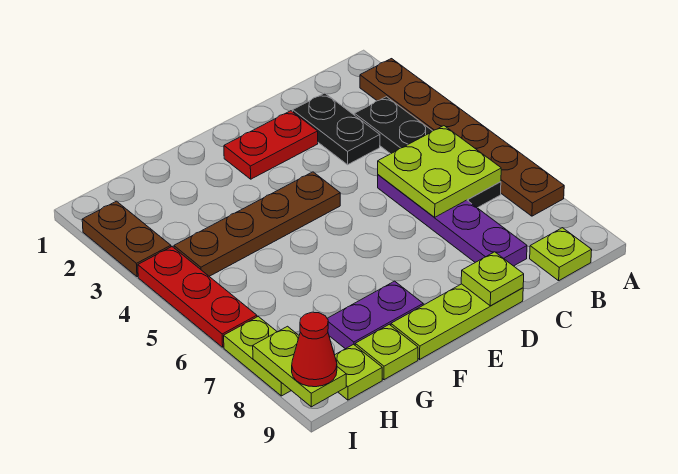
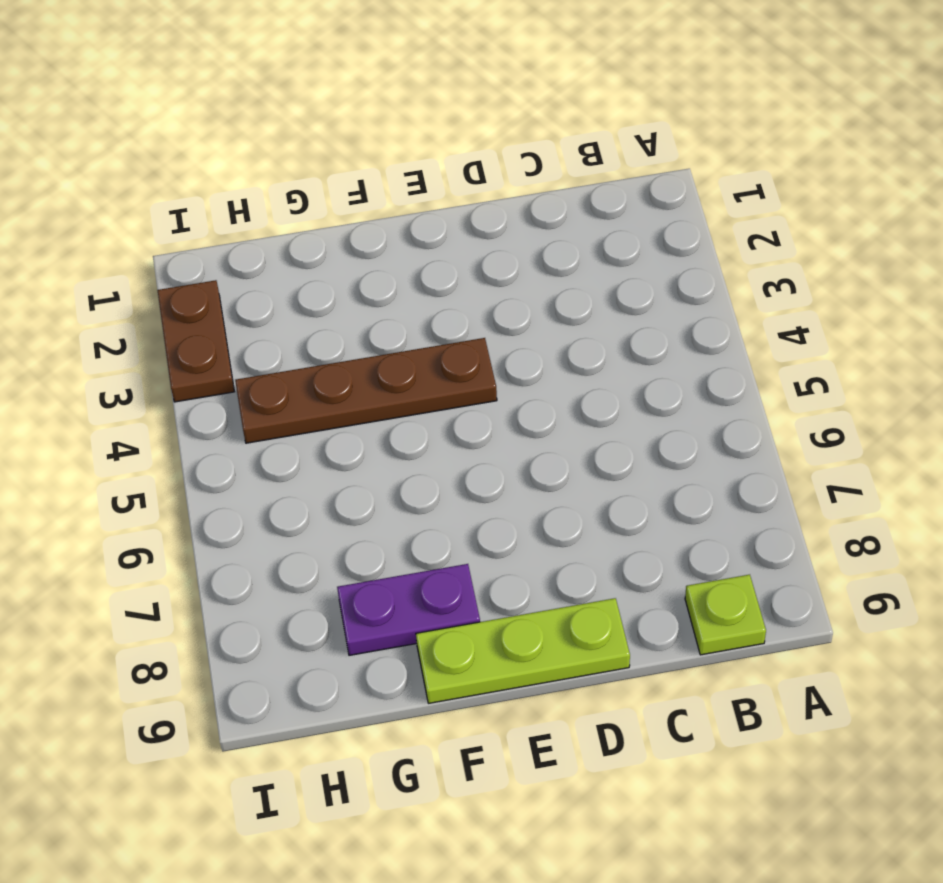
none -> brown plate A2:A7 level 1
none -> black plate B3:B6 level 1
none -> black plate C2:C3 level 1

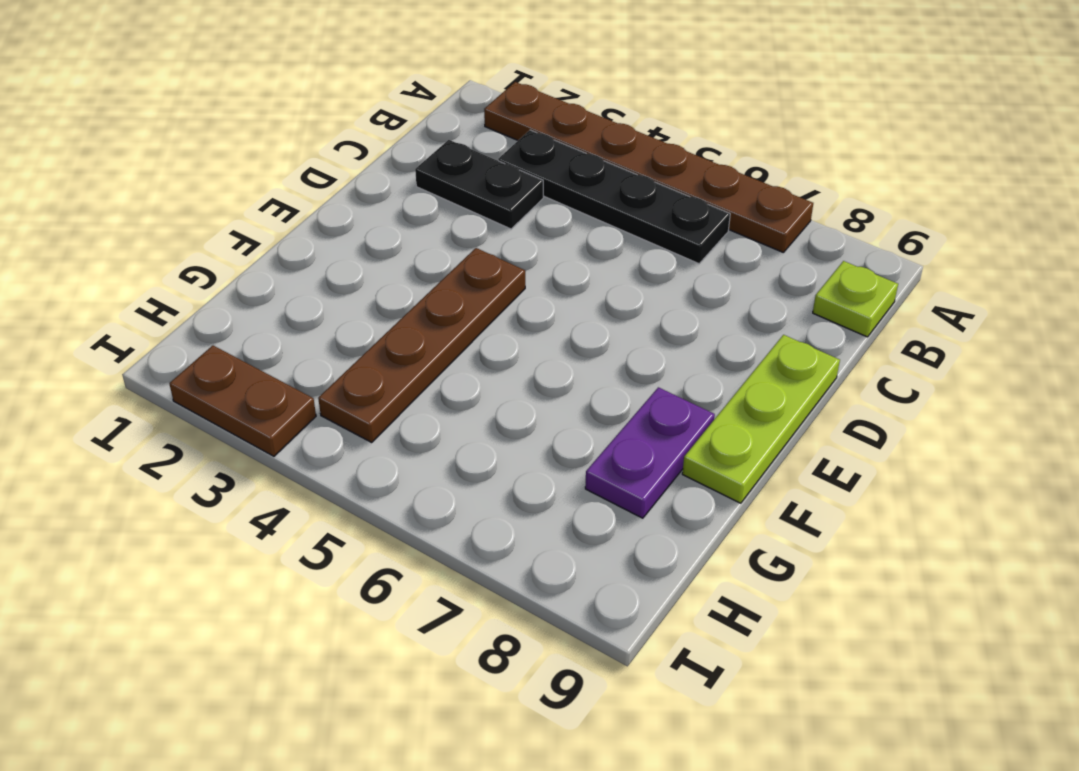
none -> purple plate C5:C8 level 1
none -> red plate D2:E2 level 1
none -> lime plate G9 level 1

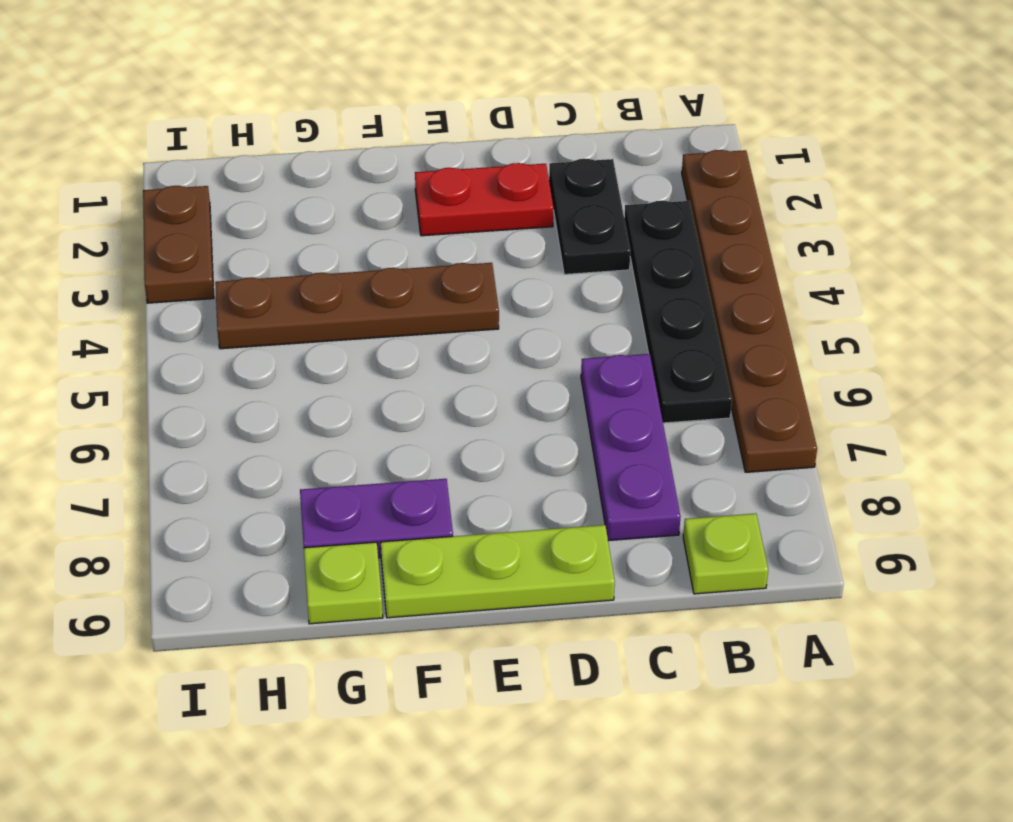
purple plate C6:C8 level 1 -> purple plate C5:C8 level 1
none -> lime plate H9 level 1
none -> red plate I4:I6 level 1
none -> lime plate I7:I8 level 1

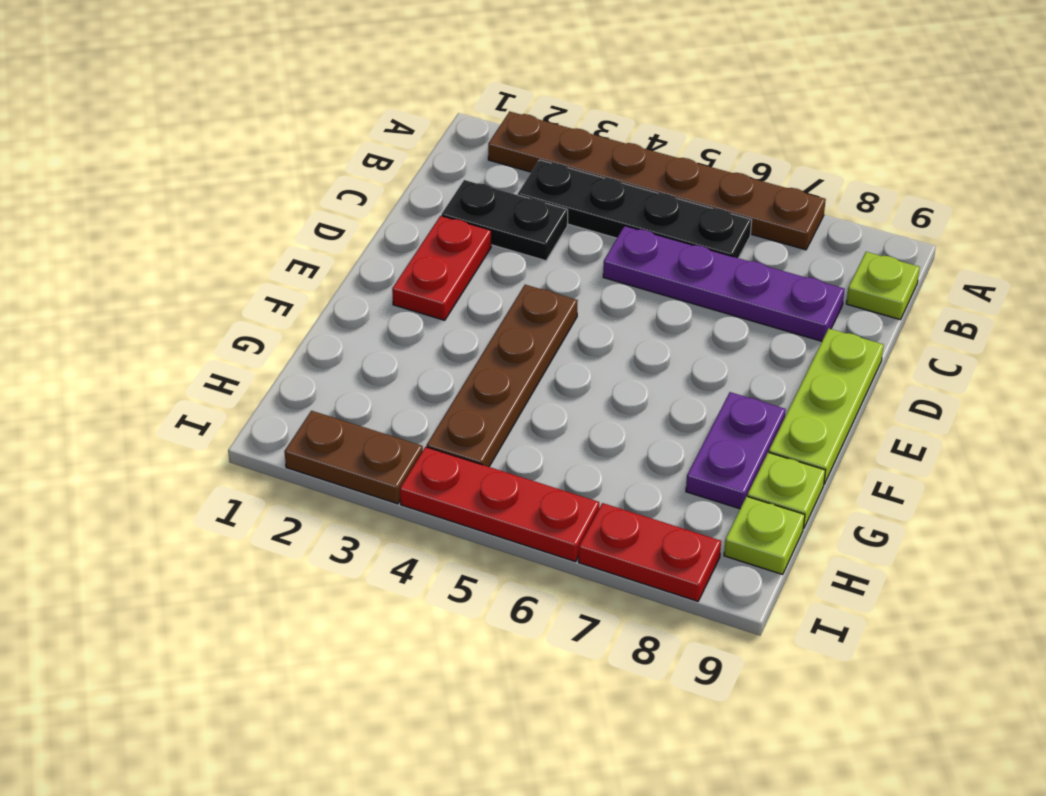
red plate I7:I8 level 1 -> lime plate I7:I8 level 1
none -> lime plate B5:C6 level 2
none -> lime plate D9 level 2
none -> lime plate I8:I9 level 2

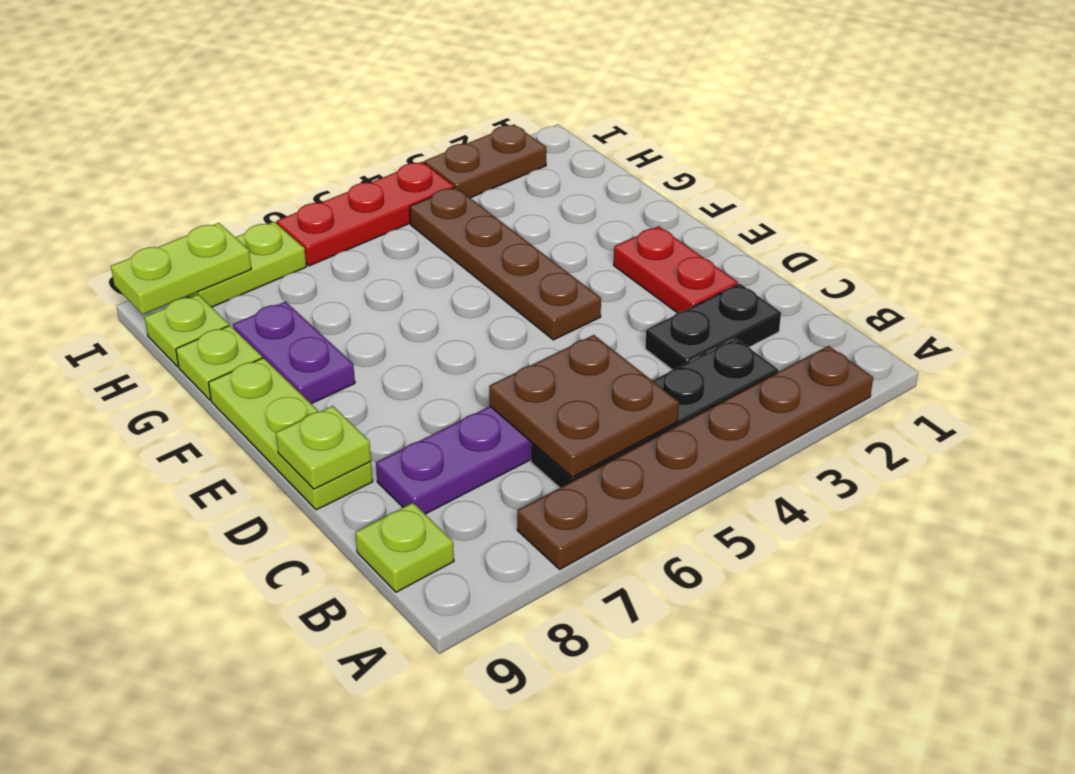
brown plate B5:C6 level 2 -> lime plate B5:C6 level 2
none -> red cone I9 level 3

